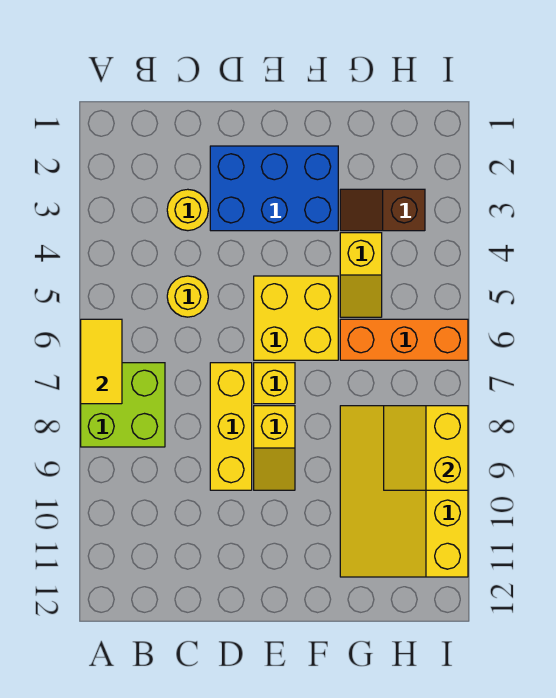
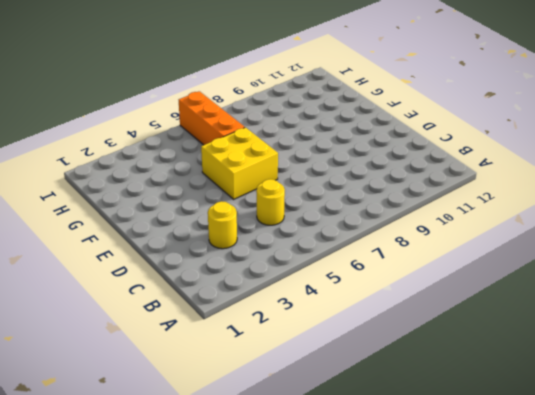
none -> lime brick A7:B8 level 1
none -> blue brick D2:F3 level 1
none -> yellow brick D7:D9 level 1

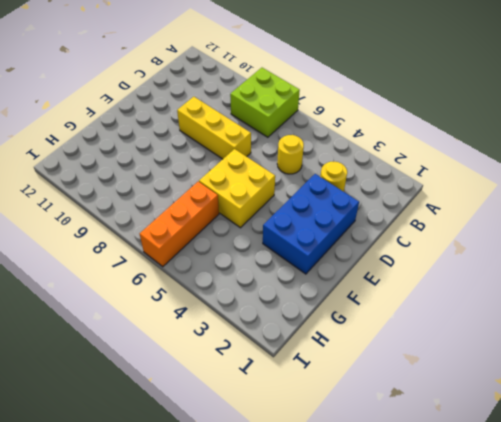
none -> yellow brick E7 level 1
none -> yellow slope E8:E9 level 1 top 8
none -> brown slope G3:H3 level 1 top H

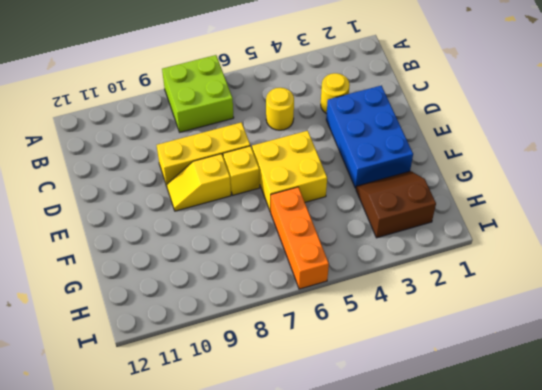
brown slope G2:H3 level 1 top H -> brown slope G3:H3 level 1 top H
none -> yellow slope G4:G5 level 1 top 4
none -> yellow slope G8:I11 level 1 top I
none -> yellow tile A6:A7 level 2

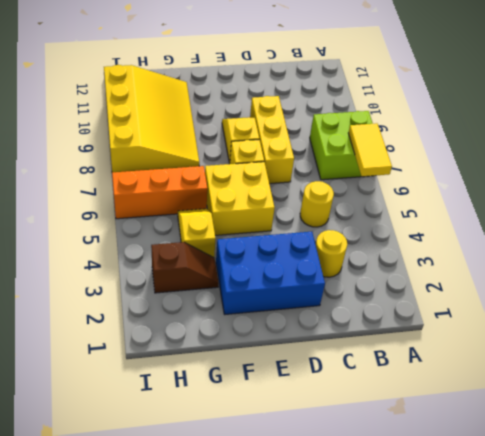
none -> yellow slope H8:I9 level 2 top I

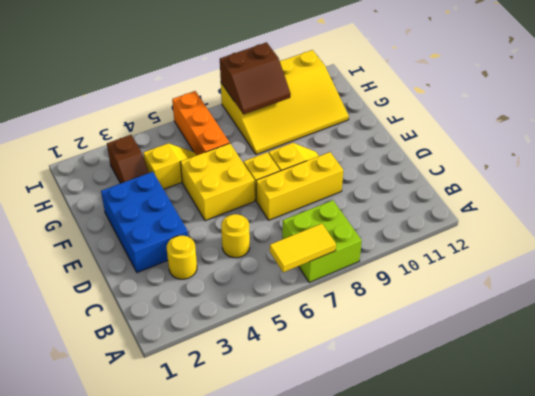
brown slope H8:I9 level 2 top I -> yellow slope H8:I9 level 2 top I

